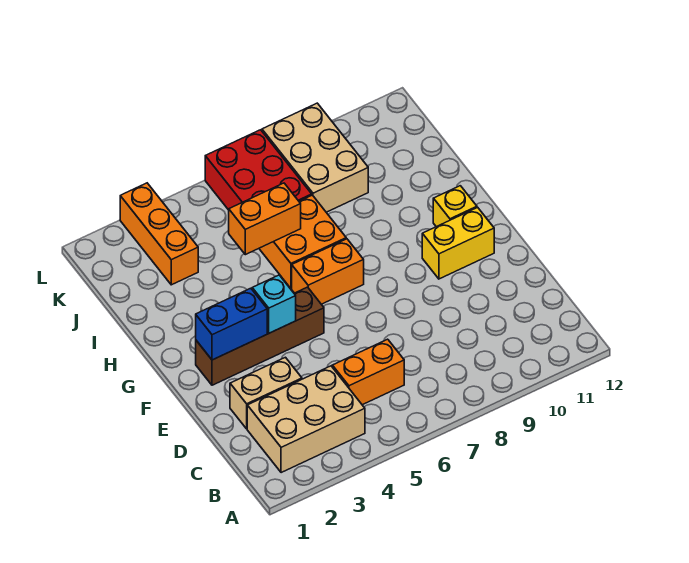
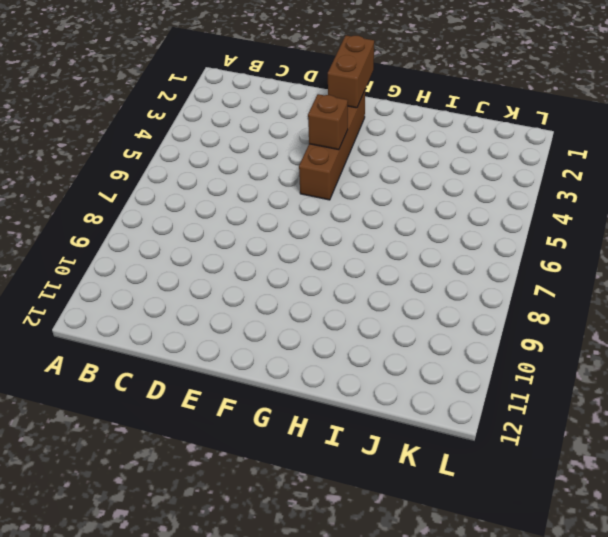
brown brick F1:F2 level 2 -> blue brick F2:F3 level 2
brown brick F4 level 2 -> cyan brick F4 level 2
none -> tan brick B2:C4 level 1
none -> orange brick C5:C6 level 1
none -> tan brick D2:D3 level 1

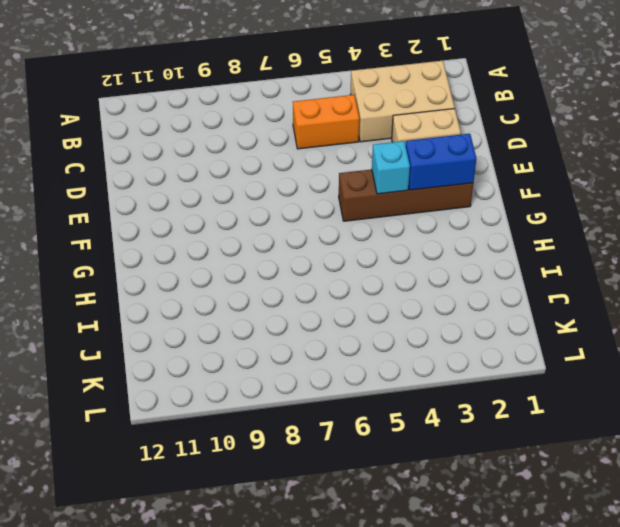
none -> yellow brick F10:F11 level 1
none -> orange brick G6:G7 level 1
none -> yellow brick G11 level 1

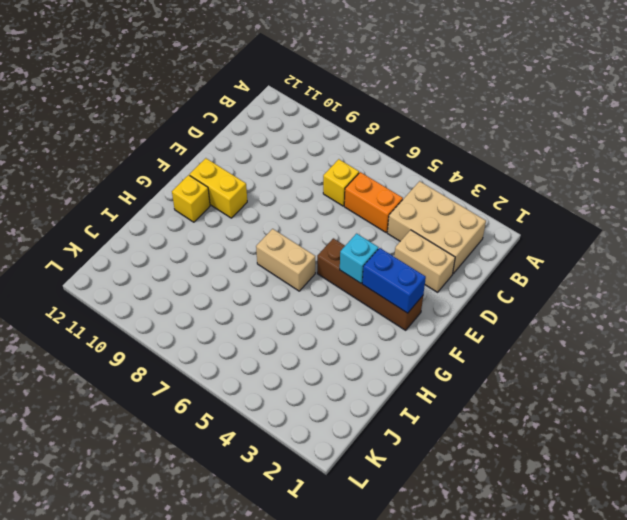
yellow brick C7 level 1 -> none
tan brick G6:G7 level 1 -> orange brick G6:G7 level 1
none -> orange brick H6:I7 level 1
none -> orange brick J3:L3 level 1
none -> red brick J6:L7 level 1

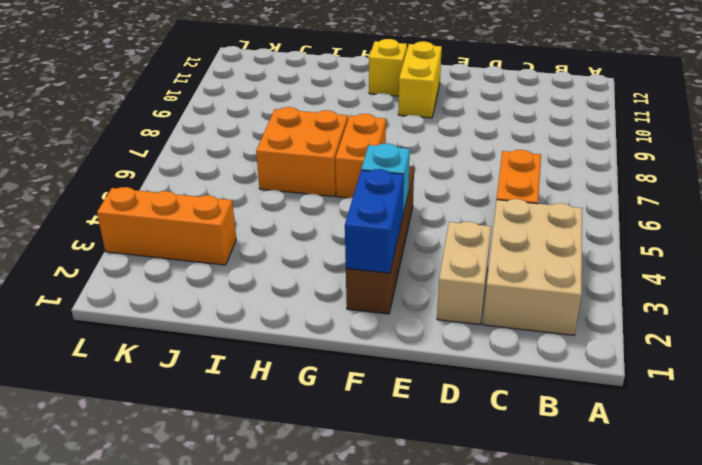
none -> red brick J6:L7 level 1
none -> tan brick J8:L9 level 1
none -> orange brick I5:I6 level 2

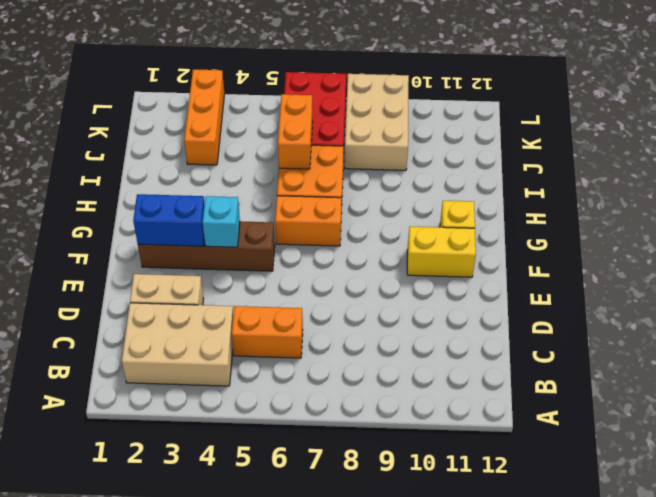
orange brick I6:J6 level 2 -> orange brick I5:I6 level 2

